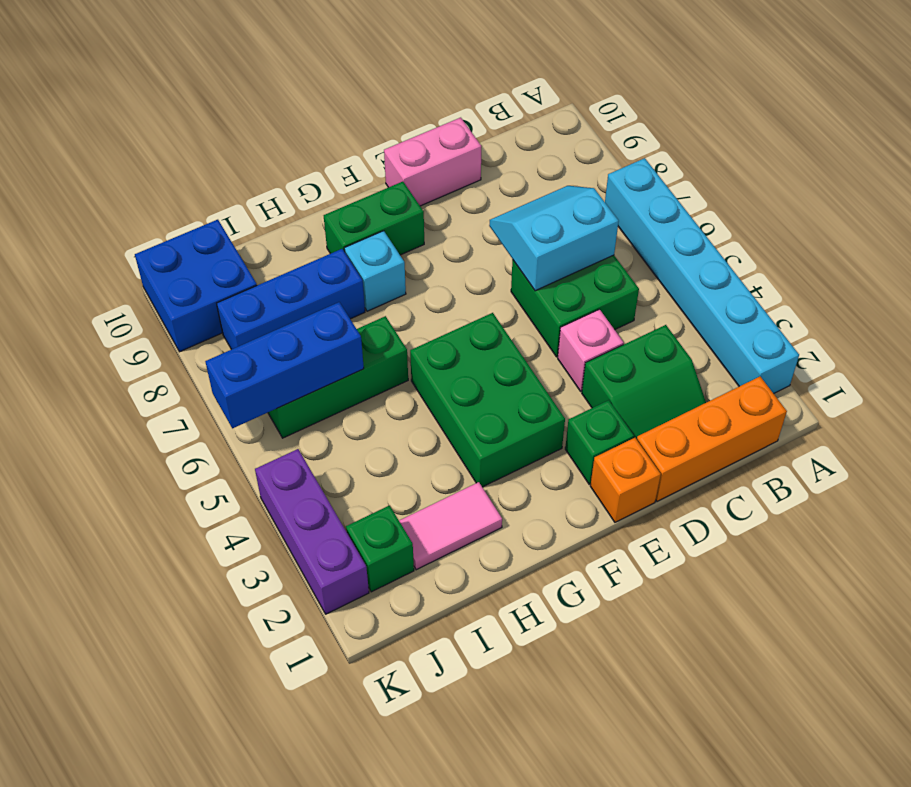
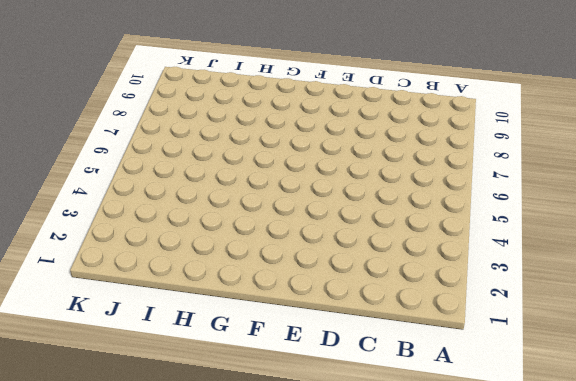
none -> cyan brick A2:A7 level 1
none -> orange brick B1:D1 level 1
none -> green slope C2:D3 level 1 top 3

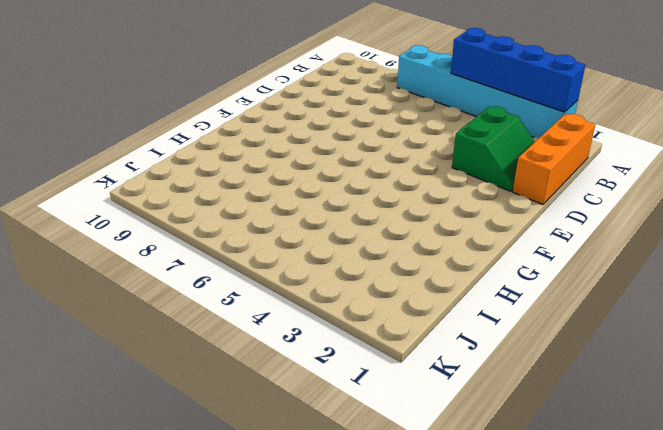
blue brick A2:A5 level 2 -> none
none -> green brick C5:D6 level 1
none -> pink brick D4 level 1
none -> pink brick D10:E10 level 1

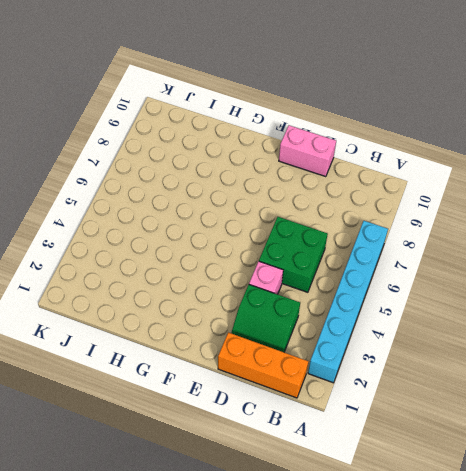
none -> orange brick E1 level 1
none -> green brick E2 level 1
none -> green brick F3:G5 level 1

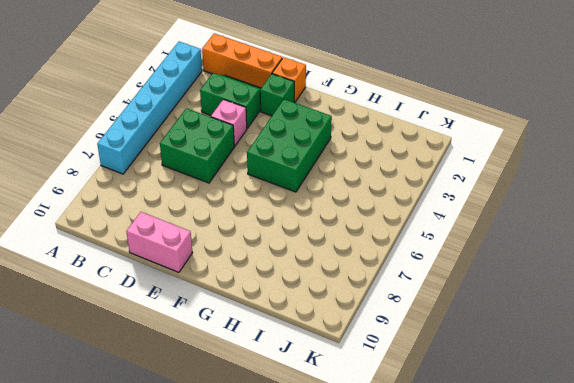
none -> green brick F9:G9 level 1
none -> cyan brick G8 level 1
none -> pink tile H2:I2 level 1

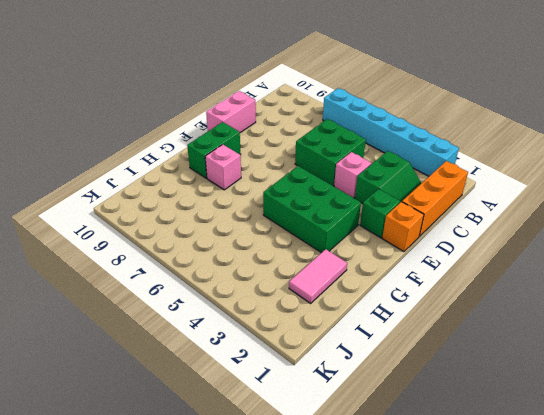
pink brick G8 level 1 -> cyan brick G8 level 1
none -> green brick H6:J6 level 1
none -> blue brick H8:J8 level 1
none -> green brick J2 level 1

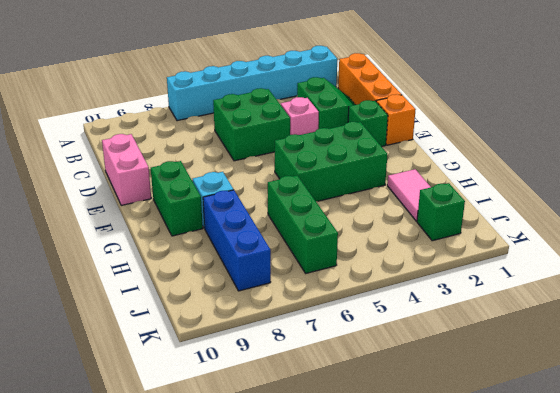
none -> blue brick J9:K10 level 1
none -> purple brick K2:K4 level 1
none -> cyan slope C6:D7 level 2 top 6

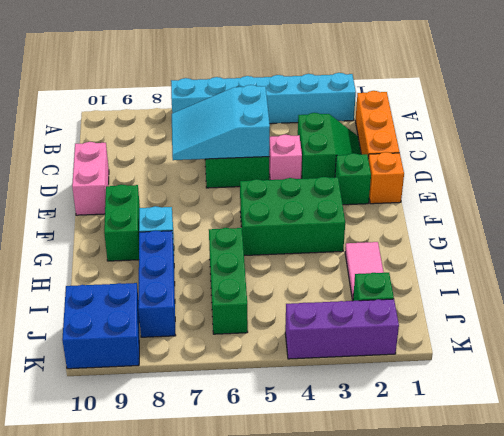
cyan slope C5:D7 level 2 top 5 -> cyan slope C6:D7 level 2 top 6
none -> blue brick I6:K6 level 2

